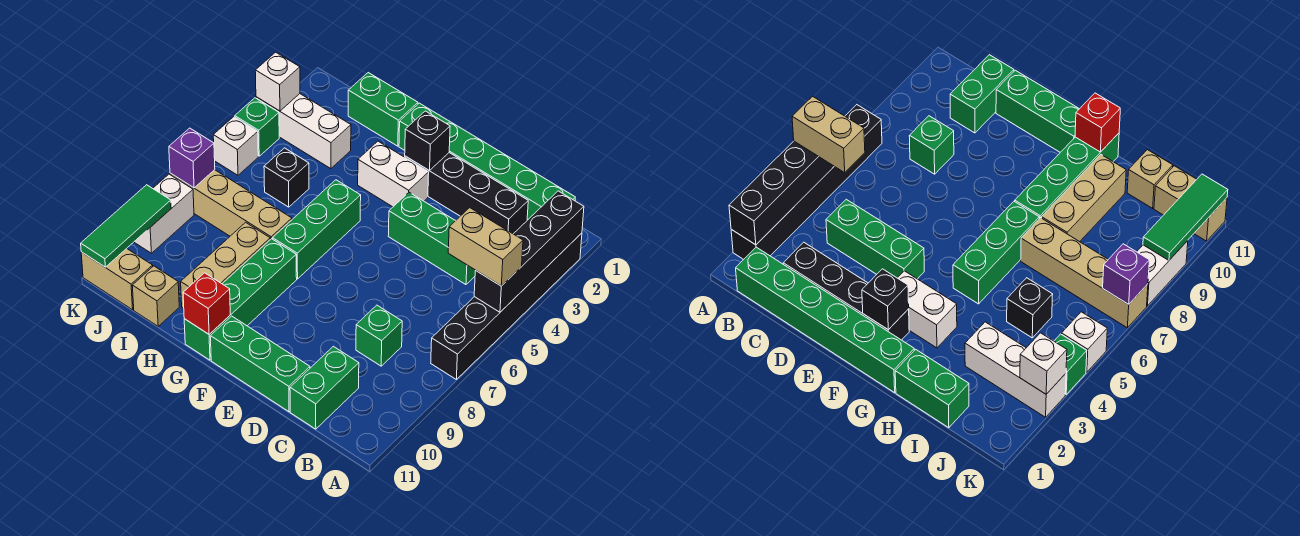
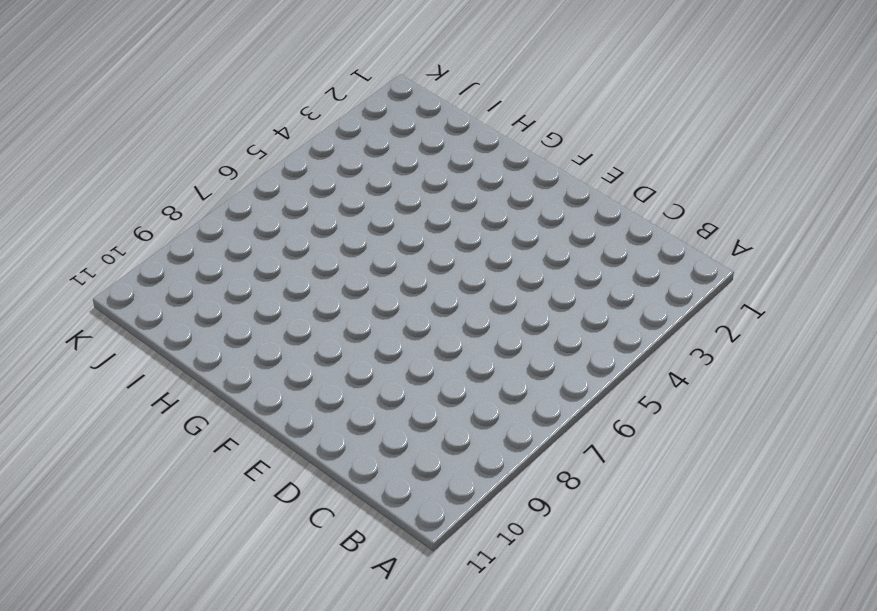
none -> black brick A2:A7 level 1
none -> green brick B1:G1 level 1
none -> black brick C2:F2 level 1

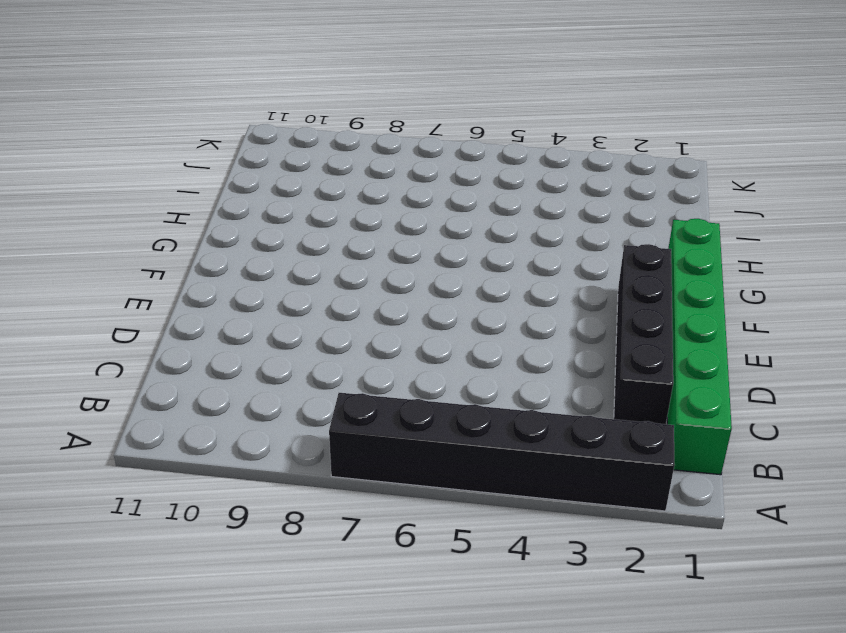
none -> green brick C4:E4 level 1
none -> green brick C8 level 1
none -> green brick C10:C11 level 1

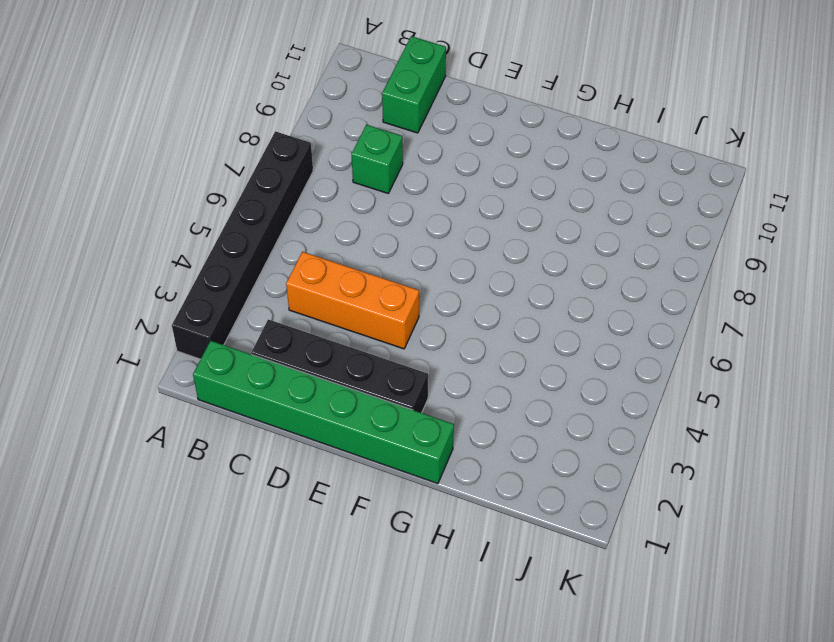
orange brick C4:E4 level 1 -> green brick C4:E4 level 1
none -> green brick D11:F11 level 1
none -> white brick F3:G3 level 1
none -> green brick G5:G7 level 1

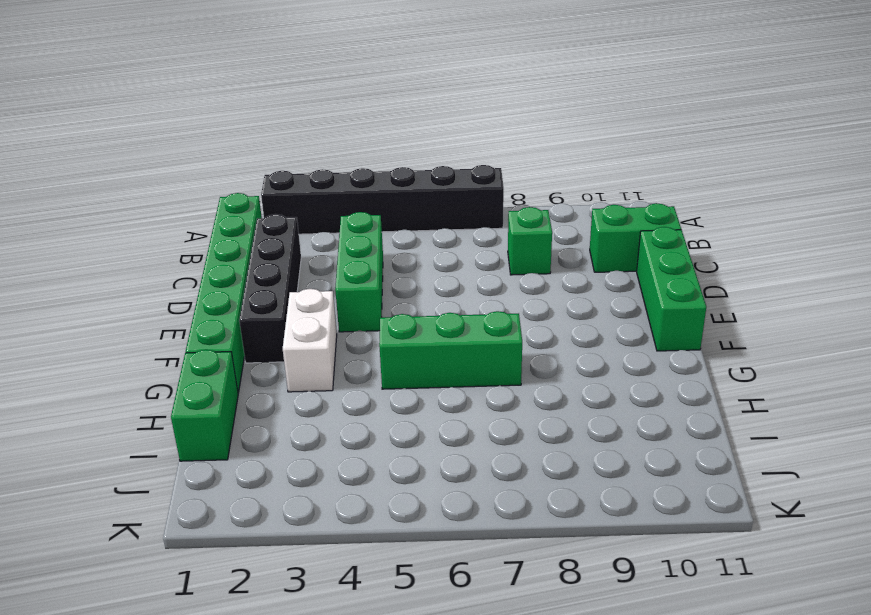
none -> green brick G8:G11 level 1
none -> tan brick H7:K7 level 1
none -> tan brick H8:H10 level 1

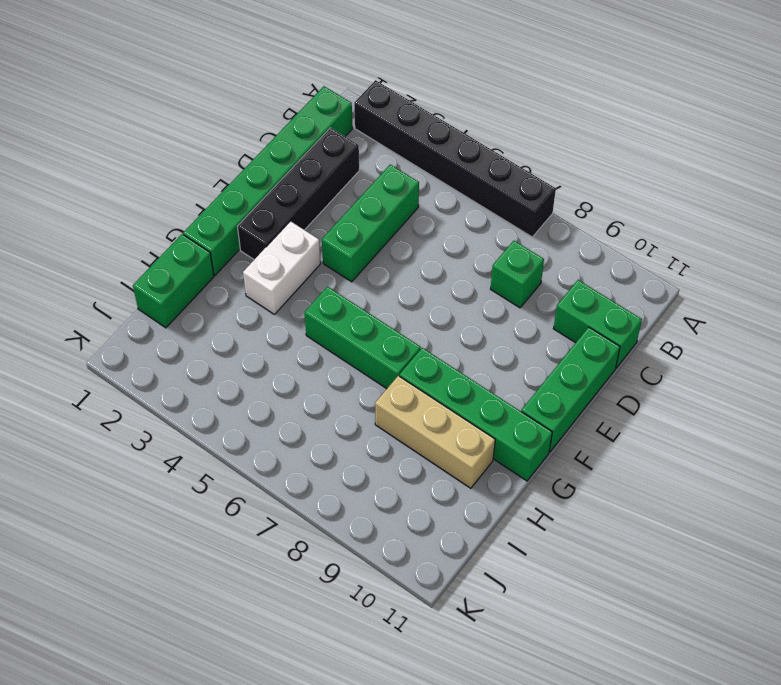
none -> tan brick H7:K7 level 1
none -> white brick I3:K3 level 1
none -> black brick I5 level 1

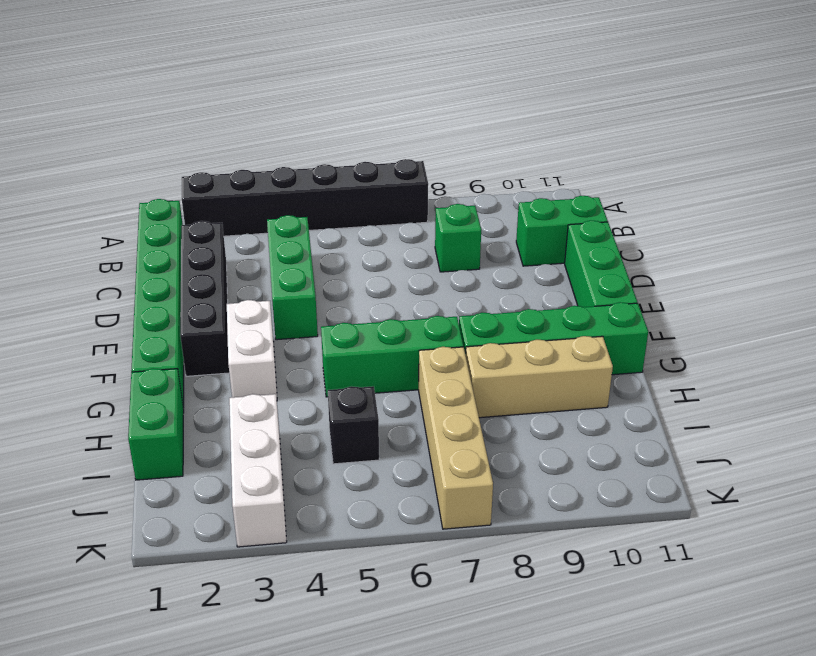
none -> tan brick I11 level 1
none -> tan brick J11:K11 level 1
none -> green brick K4 level 1

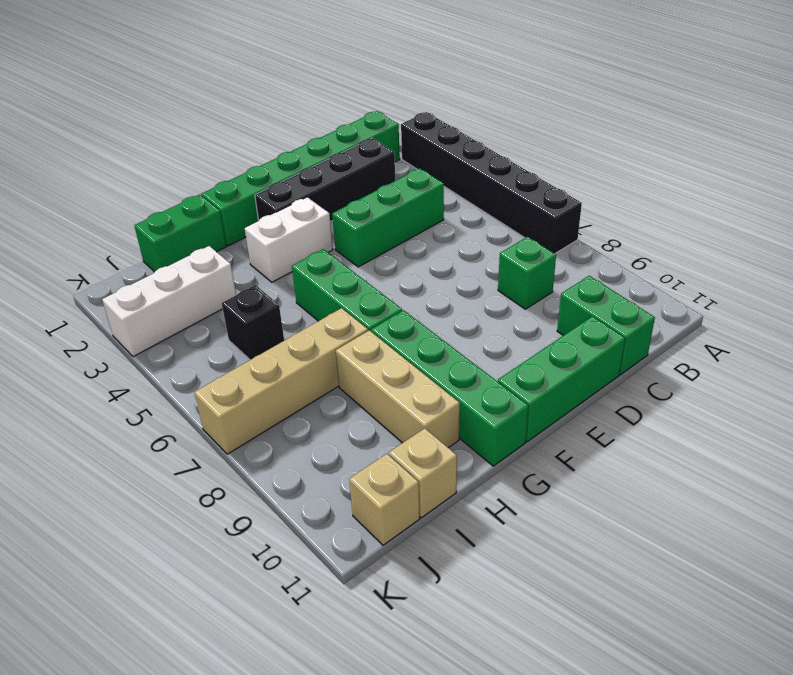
tan brick J11 level 1 -> tan brick J11:K11 level 1
none -> green brick K4 level 1
none -> white brick K5 level 1
none -> white brick K8:K9 level 1

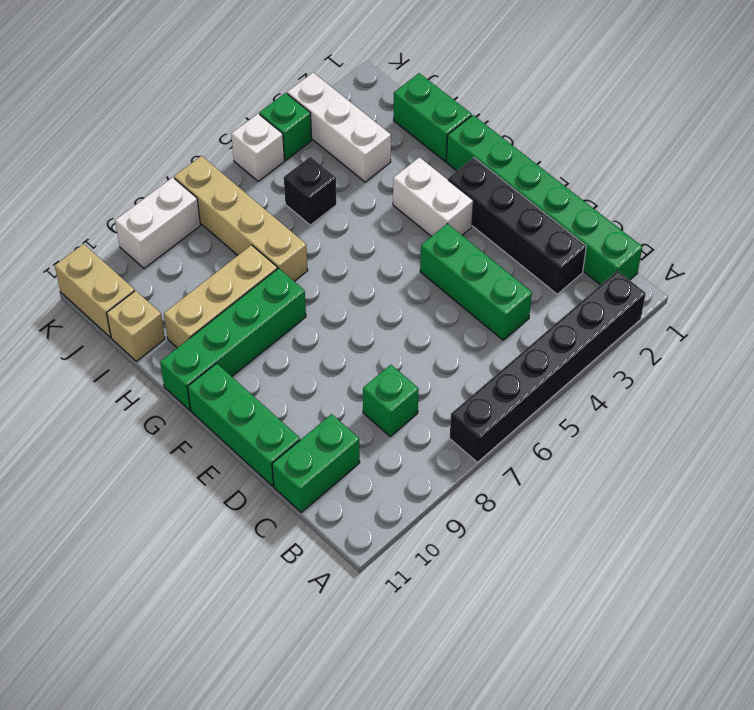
none -> green brick G5:G7 level 1
none -> black brick A2:A5 level 2
none -> black brick F2 level 2

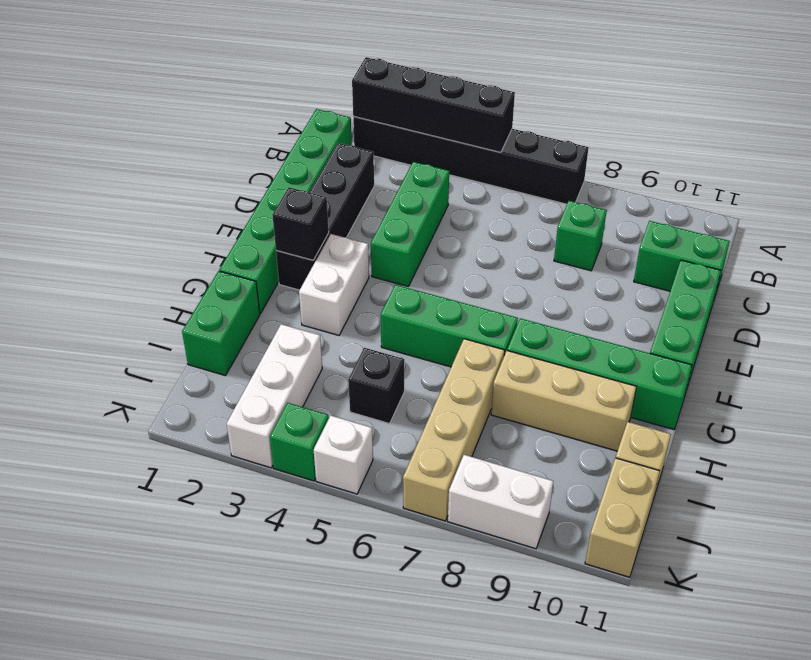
none -> red brick G11 level 2
none -> white brick K3 level 2
none -> purple brick K7 level 2

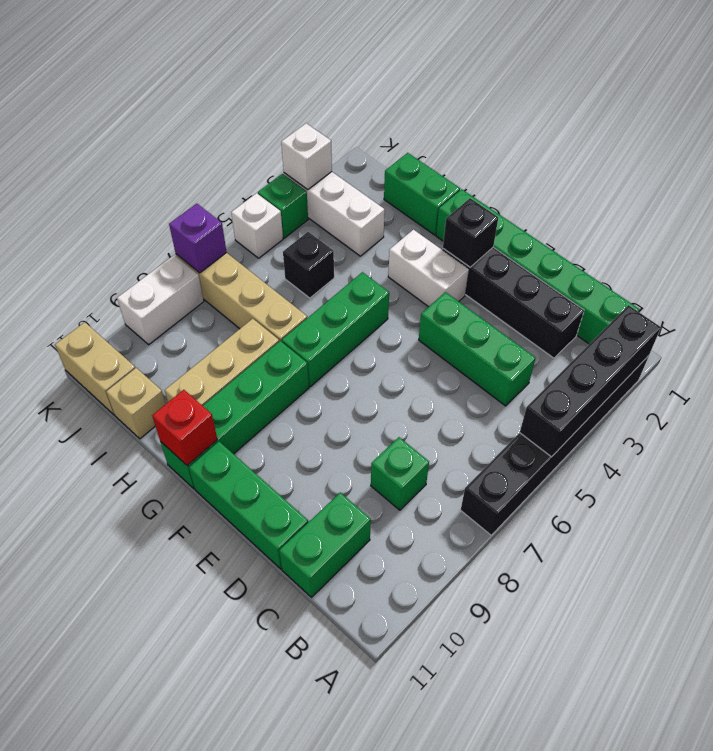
none -> green tile K9:K11 level 2
none -> tan brick A5:B5 level 3

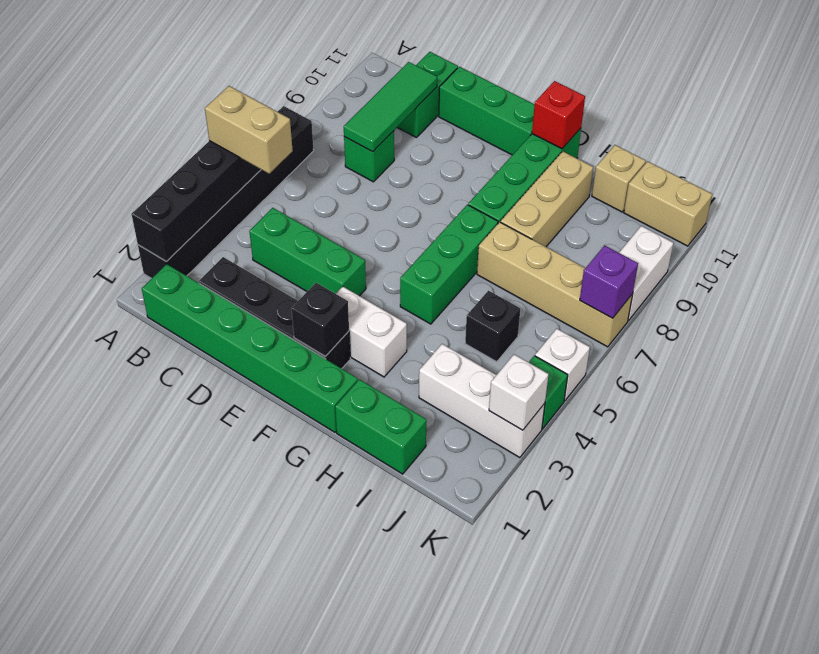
green tile C8:C10 level 2 -> green tile K9:K11 level 2

